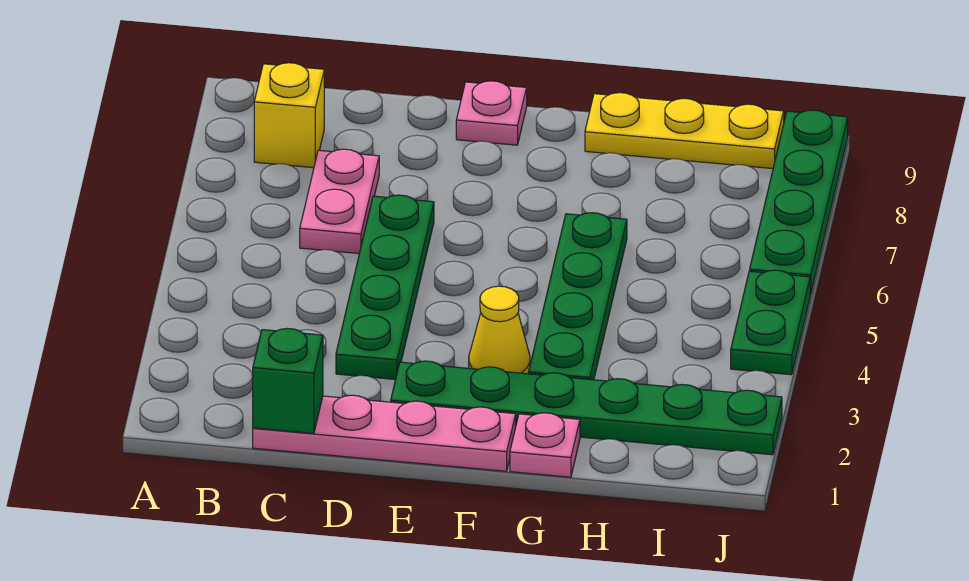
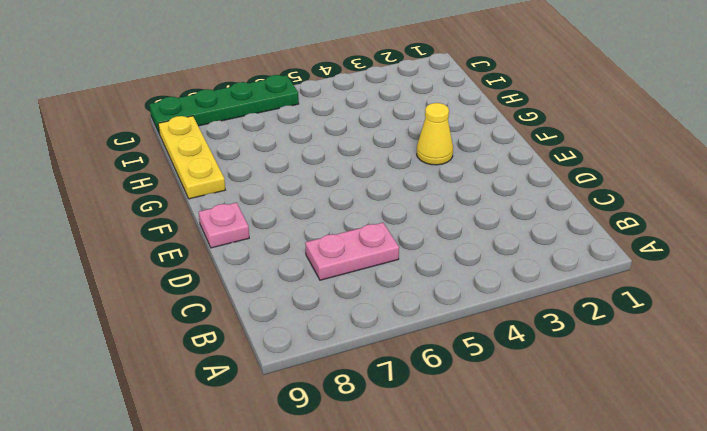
none -> yellow brick B8 level 1
none -> pink plate C1:F1 level 1
none -> green plate D3:D6 level 1

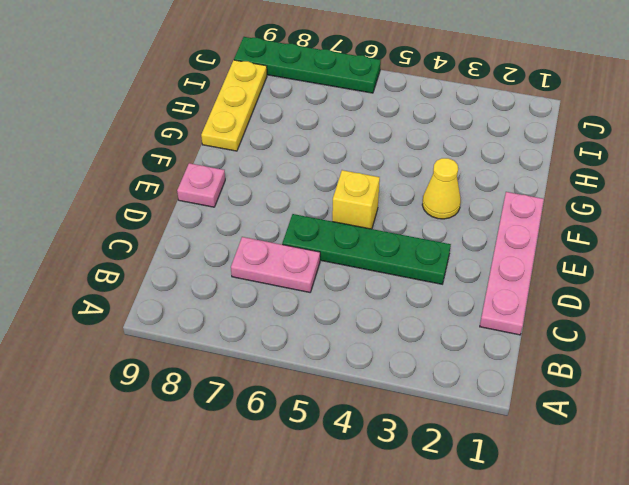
yellow brick E5 level 1 -> yellow brick B8 level 1
none -> green plate E2:J2 level 1
none -> pink plate G1 level 1
none -> green plate G3:G6 level 1

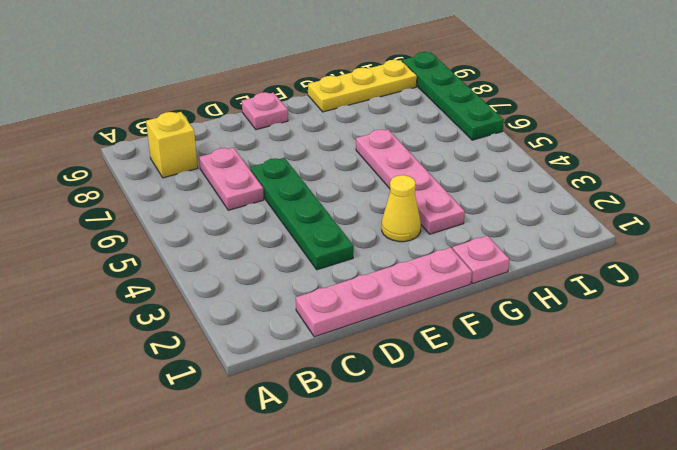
pink plate G3:G6 level 1 -> green plate G3:G6 level 1
none -> green plate E2:J2 level 1
none -> green plate J4:J5 level 1
none -> green brick C1 level 2

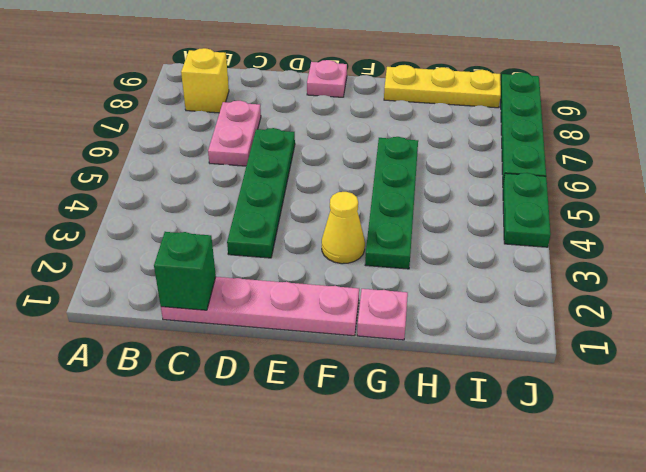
none -> green plate E2:J2 level 1

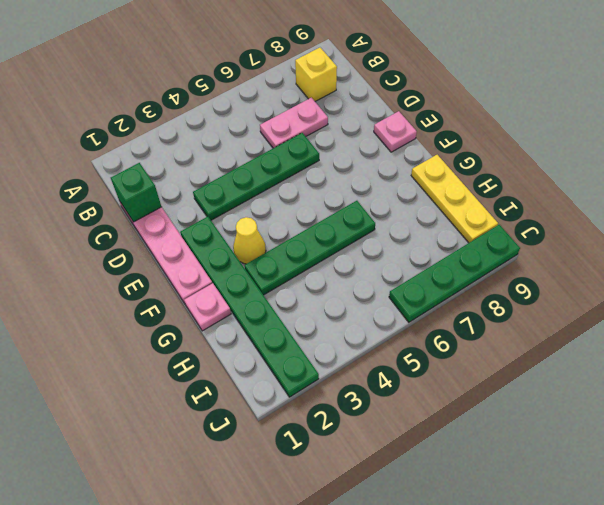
none -> green plate J4:J5 level 1

